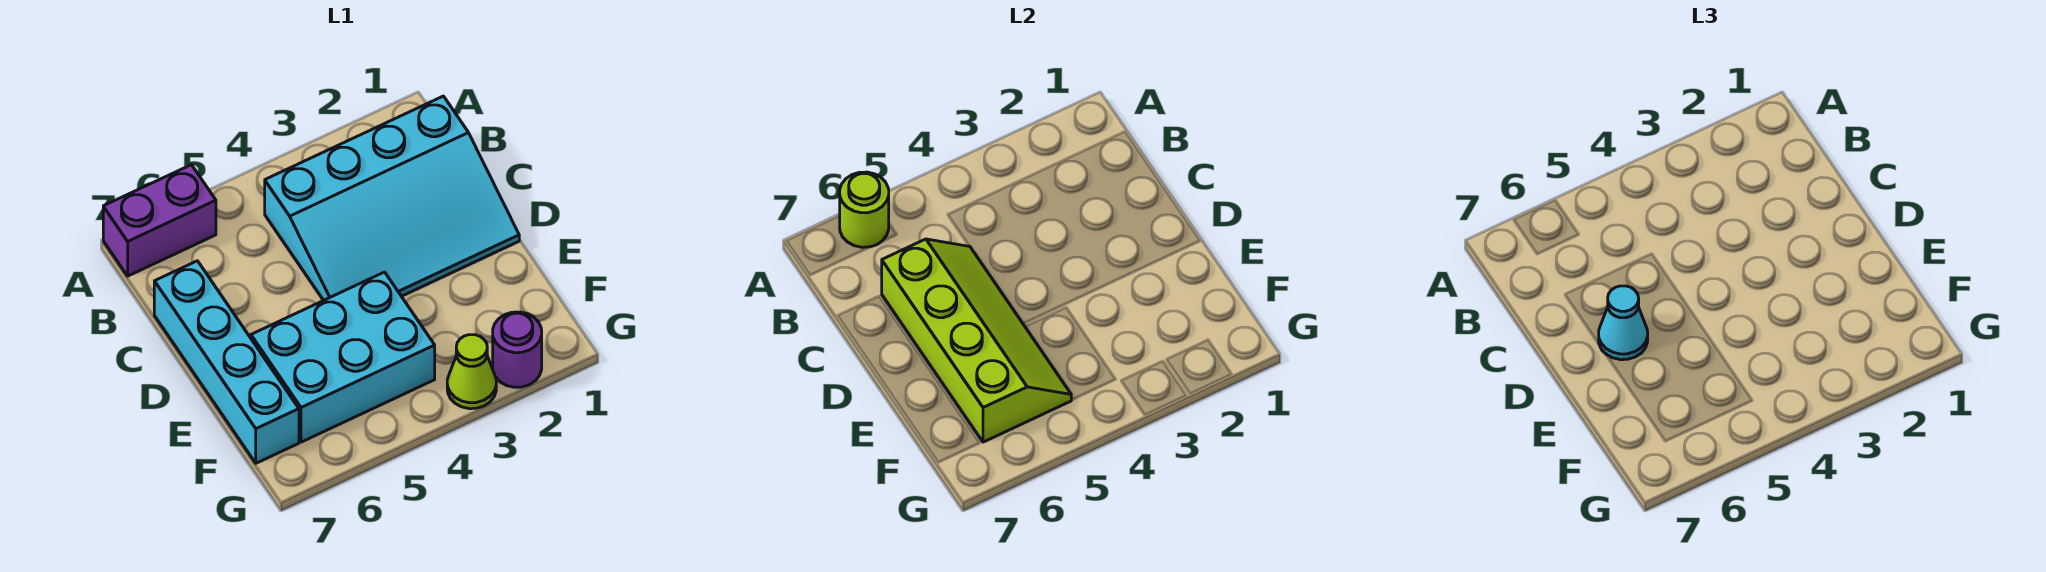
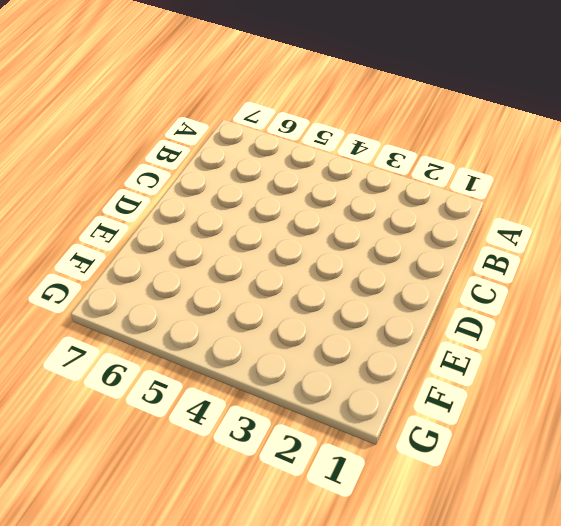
none -> purple brick A6:A7 level 1
none -> cyan slope B1:D4 level 1 top B

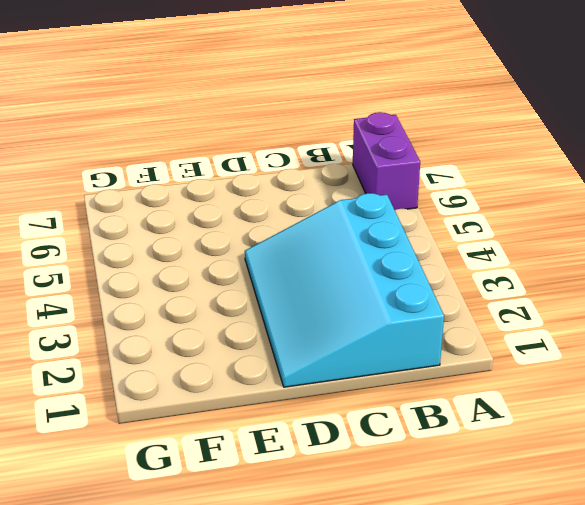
none -> cyan brick C7:F7 level 1
none -> cyan brick E4:F6 level 1

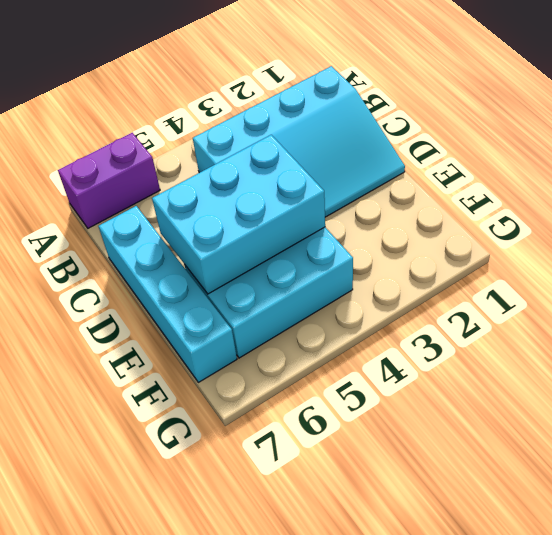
cyan brick D4:E6 level 2 -> lime slope C5:F6 level 2 top 6
none -> purple round brick G2 level 1
none -> lime cone G3 level 1

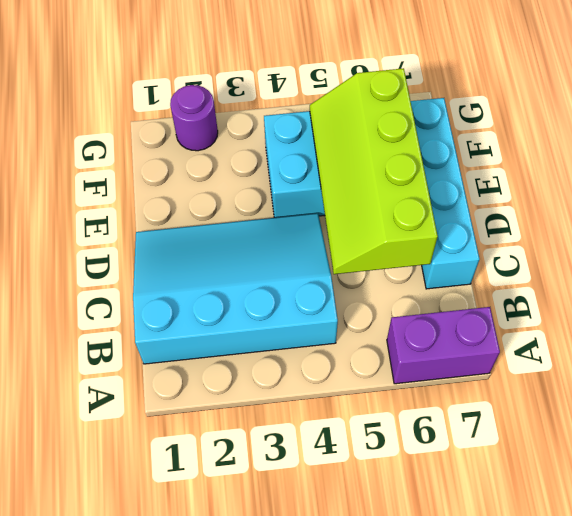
none -> lime cone G3 level 1
none -> lime round brick A6 level 2

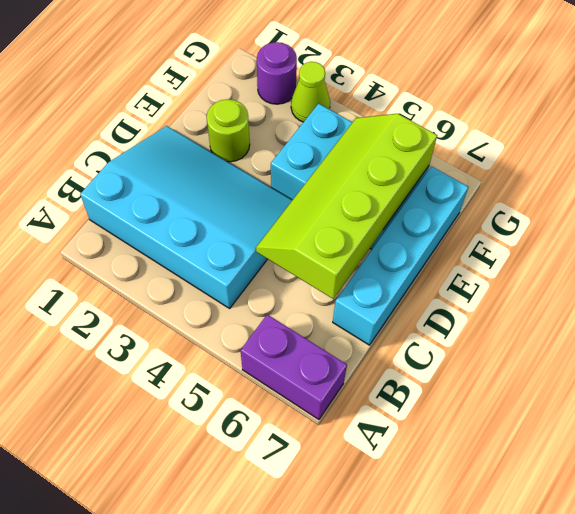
lime round brick E2 level 1 -> lime round brick A6 level 2
none -> cyan cone D6 level 3

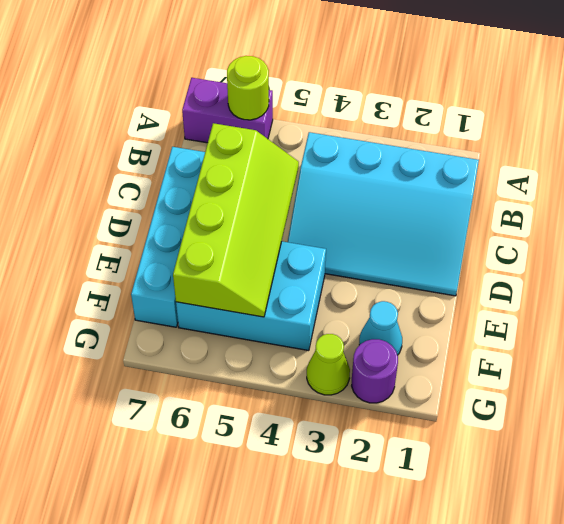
cyan cone F2 level 1 -> cyan cone D6 level 3

